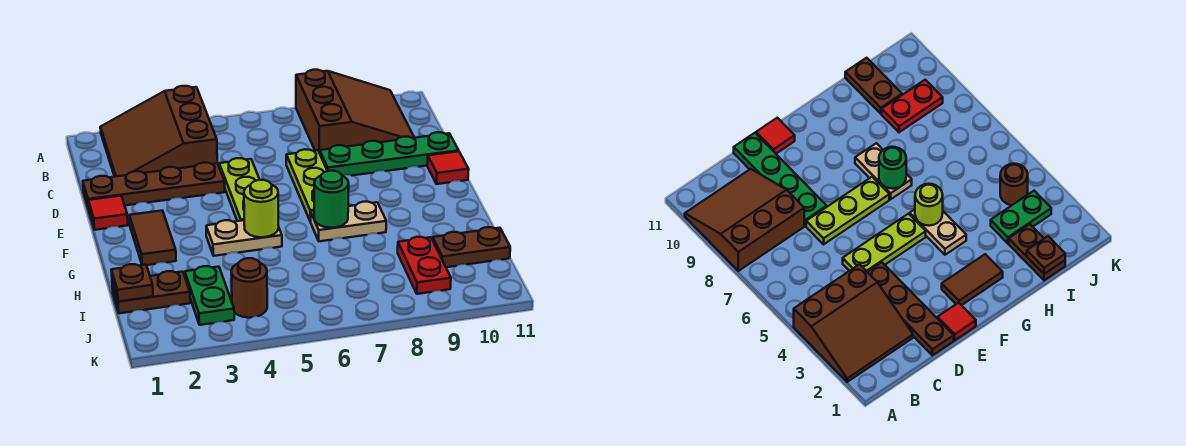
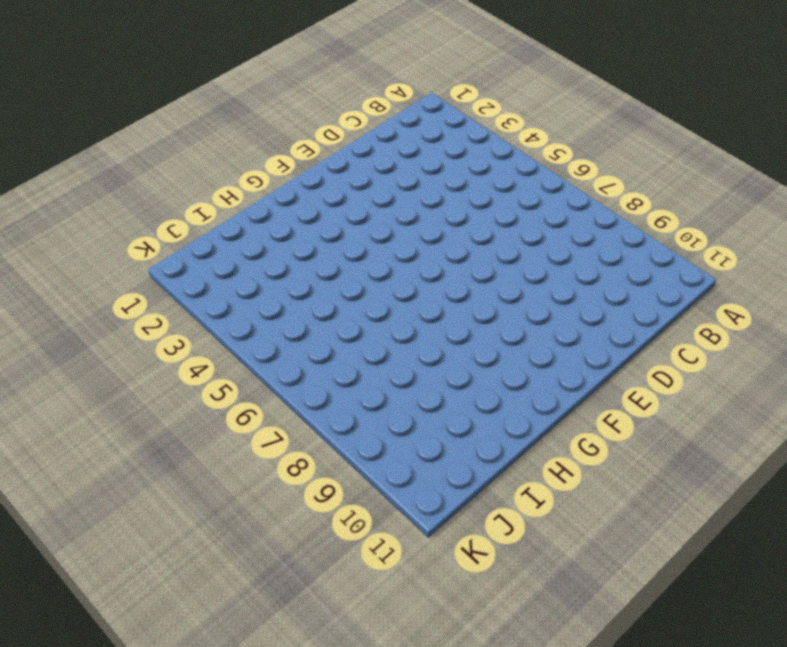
none -> brown slope A2:C4 level 1 top 4
none -> brown slope A8:C10 level 1 top 8
none -> brown plate D1:D4 level 1

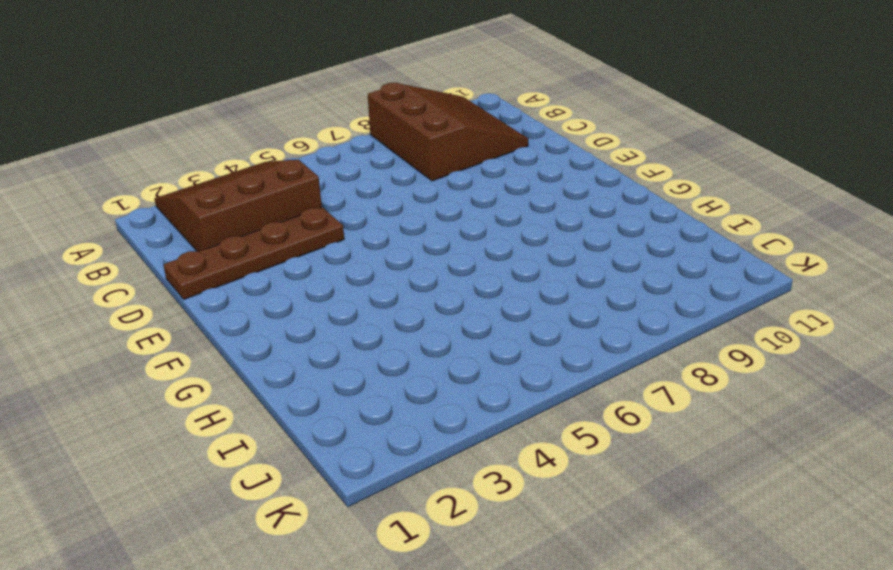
brown slope A2:C4 level 1 top C -> brown slope A2:C4 level 1 top 4
none -> lime plate D5:F5 level 1
none -> lime plate D7:F7 level 1
none -> green plate D8:D11 level 1

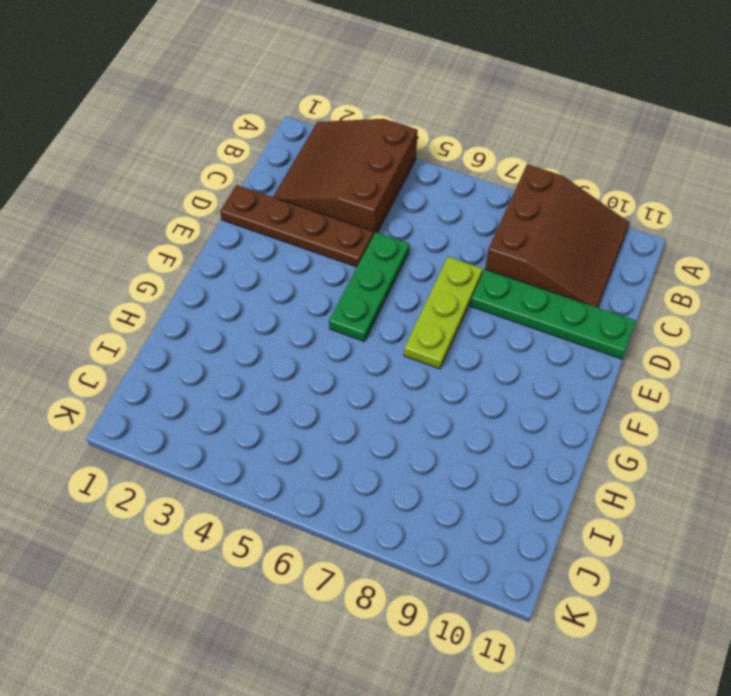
green plate D5:F5 level 1 -> lime plate D5:F5 level 1
none -> red tile E1 level 1
none -> red tile E11 level 1
none -> brown tile F2:G2 level 1

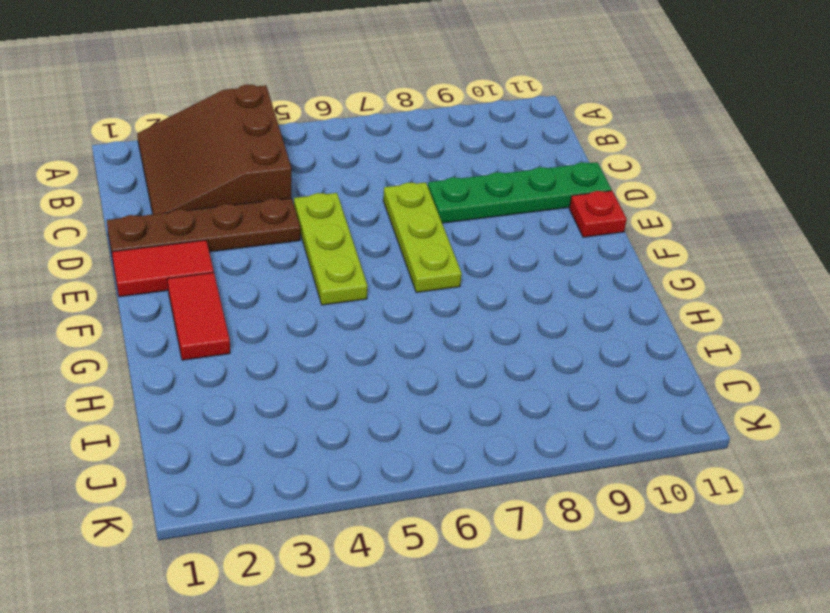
red tile E1:E2 level 1 -> red tile E1 level 1
red plate E11 level 1 -> red tile E11 level 1
red tile F2:G2 level 1 -> brown tile F2:G2 level 1
none -> brown slope A8:C10 level 1 top 8
none -> tan plate G4:G5 level 1
none -> tan plate G7:G8 level 1

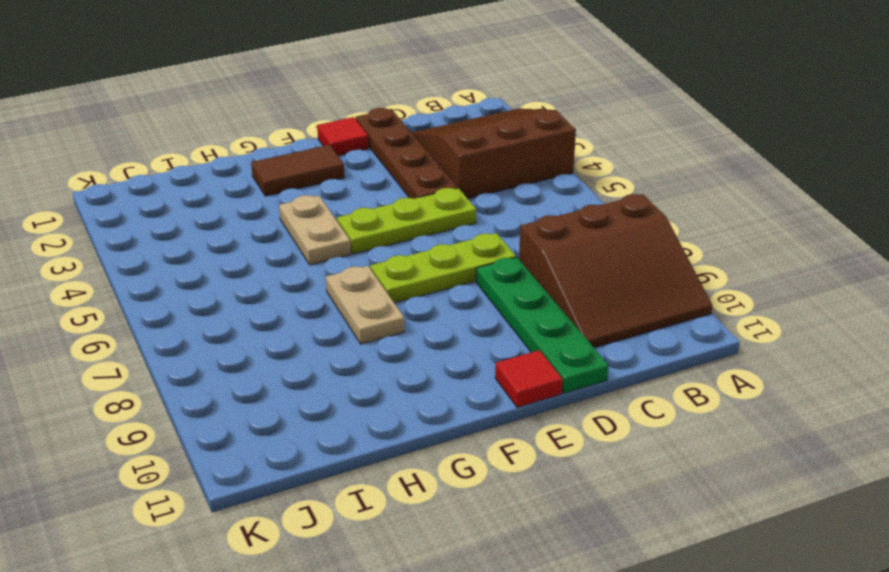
none -> brown plate I1:I2 level 1
none -> green plate I3:J3 level 1
none -> red plate I9:J9 level 1

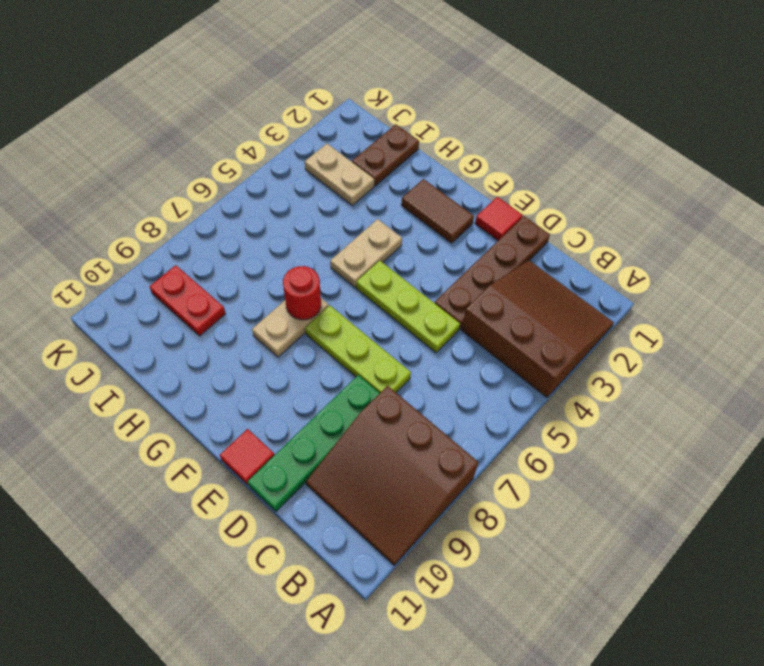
red round brick G7 level 2 -> green round brick G7 level 2
tan plate I3:J3 level 1 -> green plate I3:J3 level 1
none -> brown plate I10:I11 level 1
none -> brown round brick J4 level 1
none -> lime round brick G5 level 2

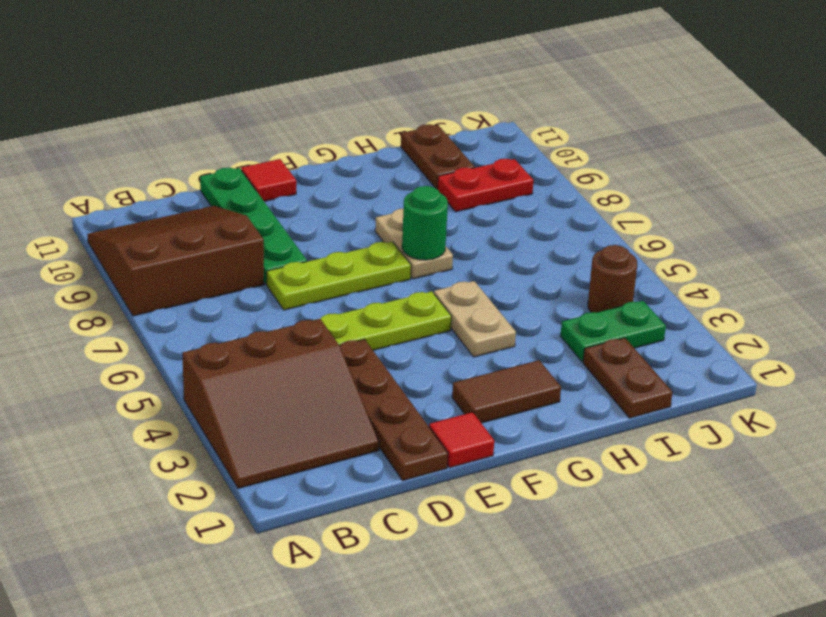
none -> lime round brick G5 level 2
none -> brown plate I1 level 2

